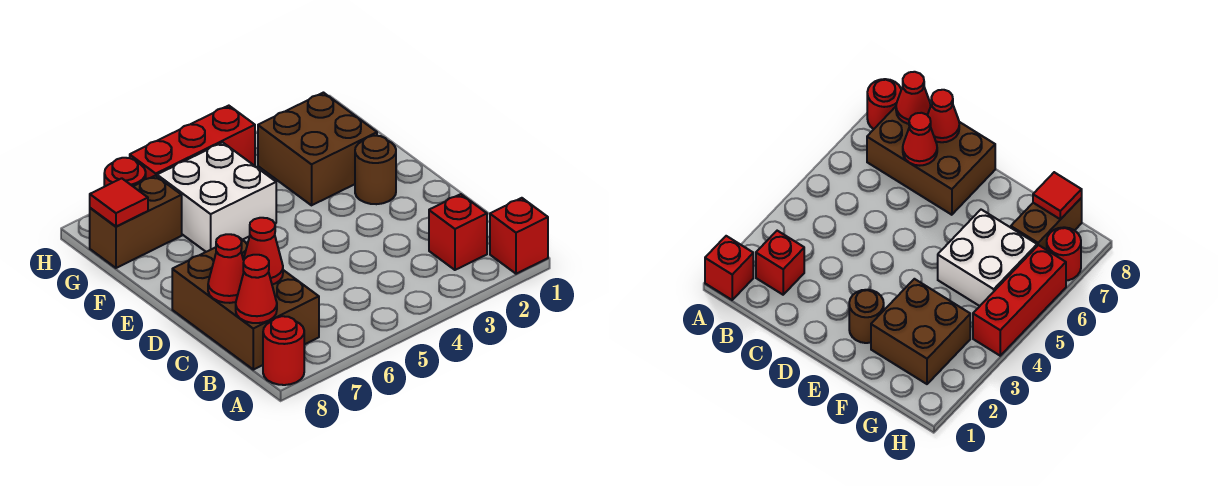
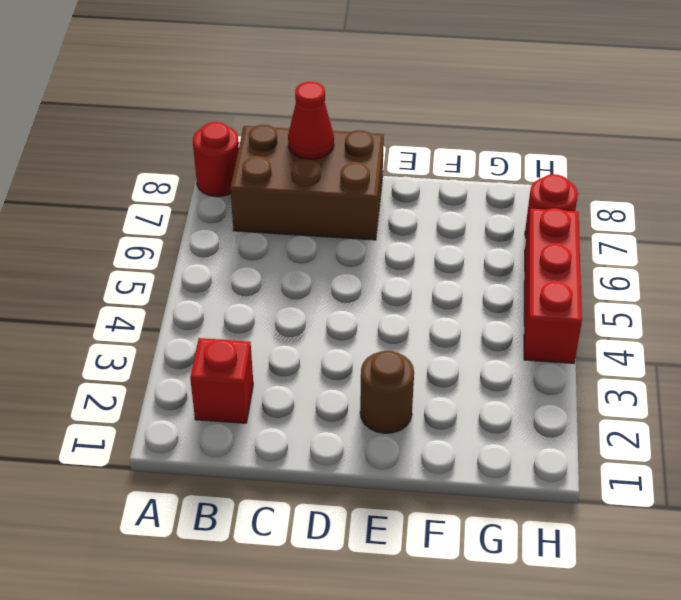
none -> red brick A1 level 1
none -> brown brick F2:G3 level 1
none -> white brick F5:G6 level 1

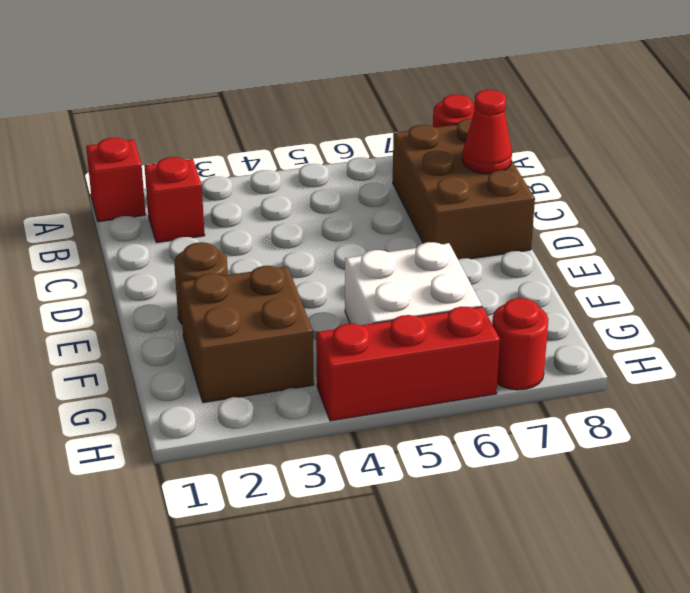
none -> brown brick G7:G8 level 1
none -> red cone B8 level 2
none -> red cone C7 level 2

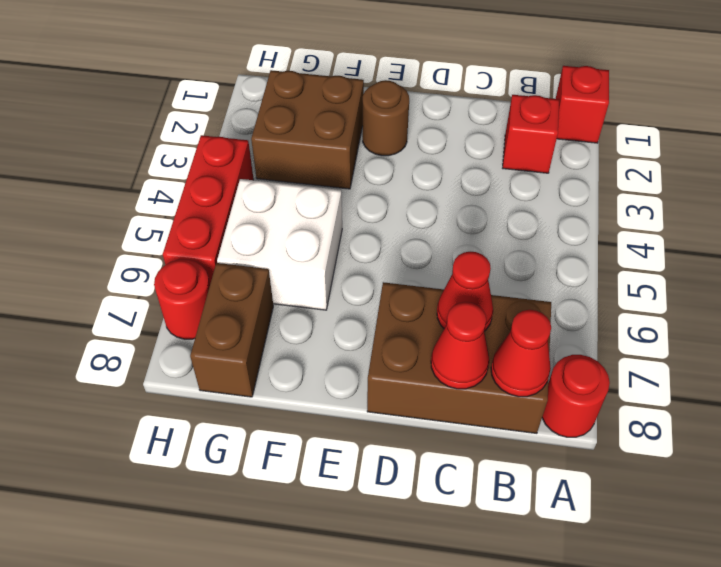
none -> red tile G8 level 2

